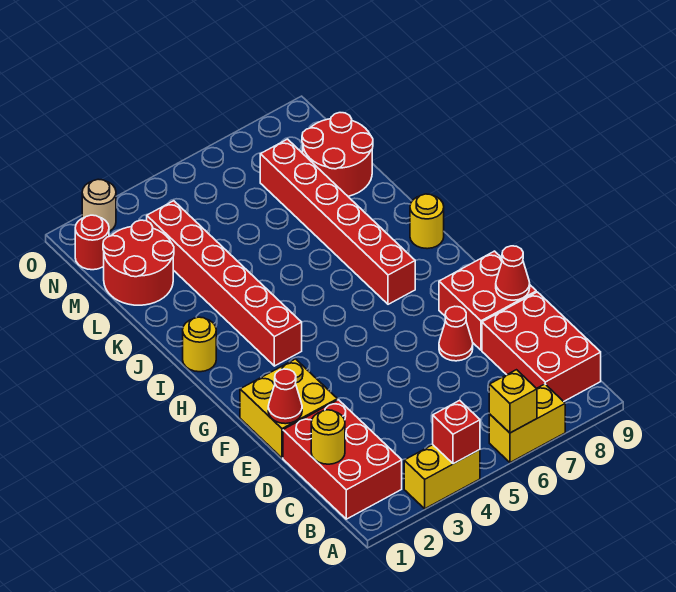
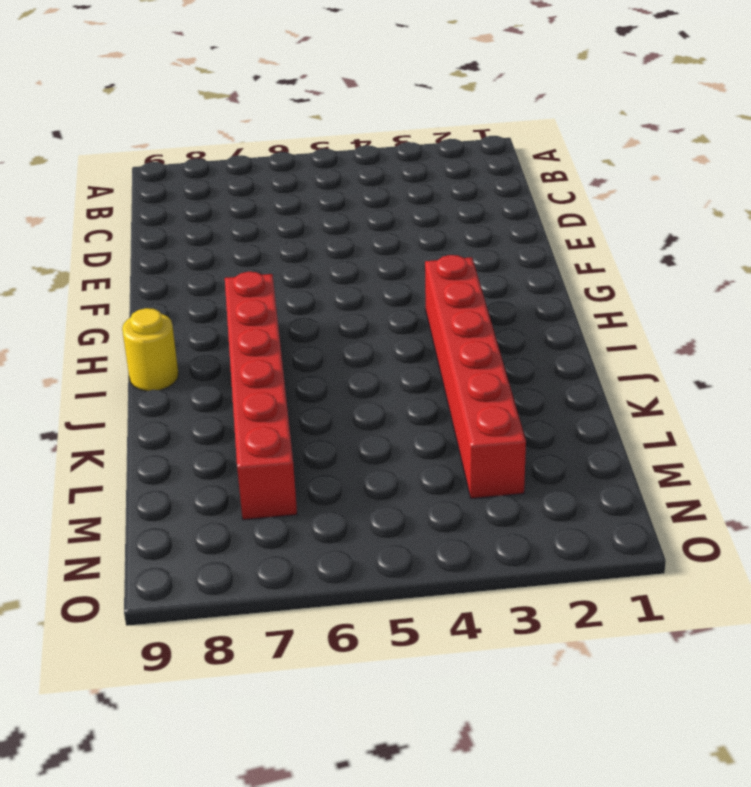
none -> yellow brick A3:A4 level 1
none -> yellow brick A6:A7 level 1
none -> red brick B1:D2 level 1

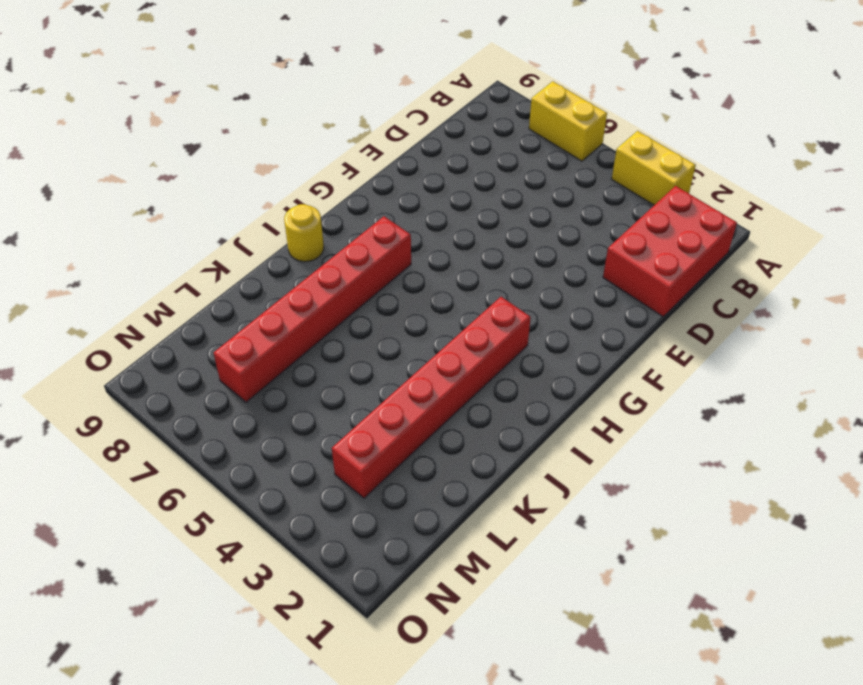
none -> red brick B8:D9 level 1
none -> yellow brick E1:F2 level 1
none -> red cone E7 level 1

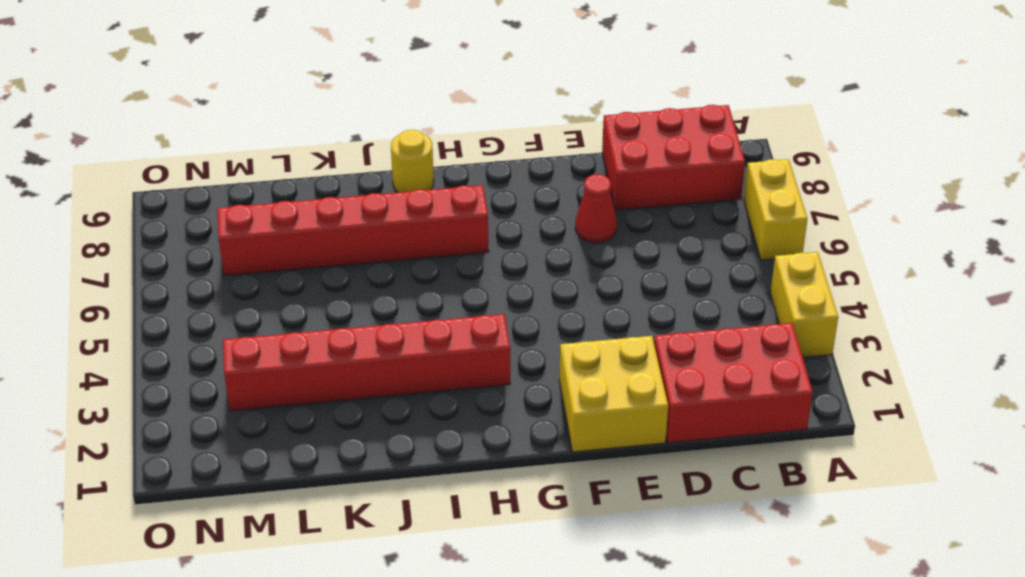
none -> red brick E8:F9 level 1
none -> yellow round brick I1 level 1
none -> red round brick L1:M2 level 1

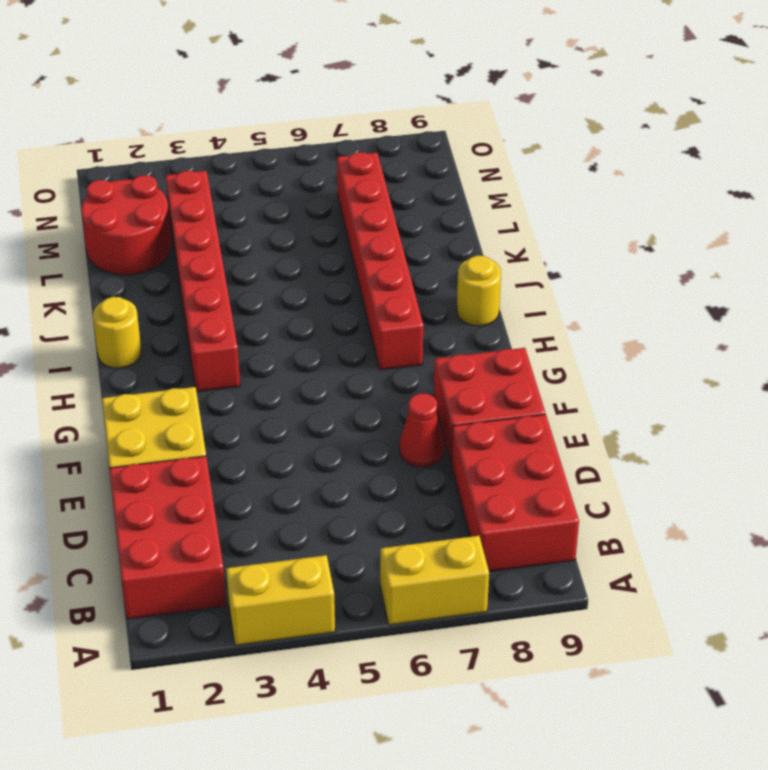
none -> red round brick L8:M9 level 1
none -> red round brick N1 level 1
none -> tan round brick O2 level 1

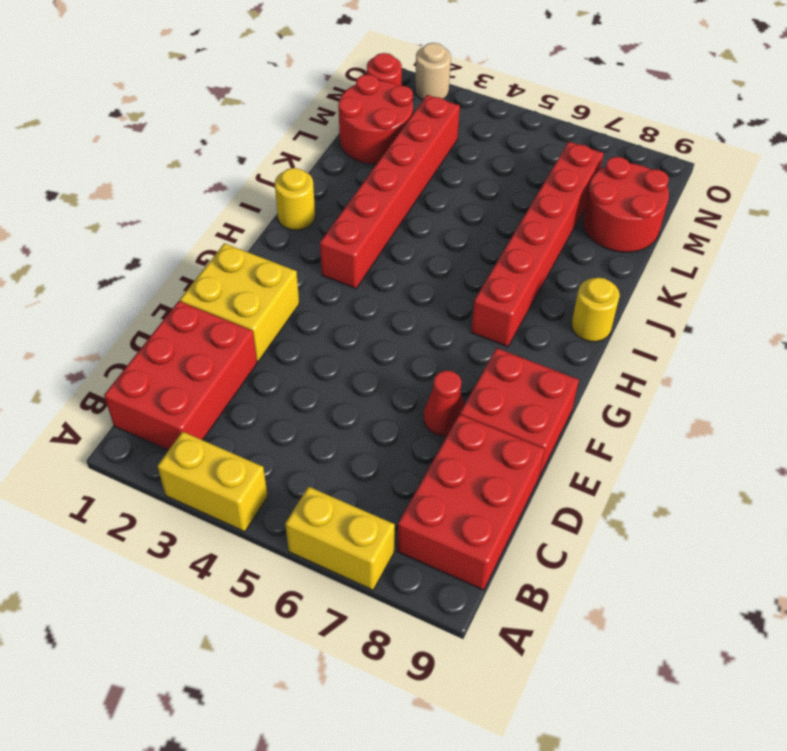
none -> red brick A4 level 2
none -> yellow brick A6 level 2
none -> yellow round brick C1 level 2

